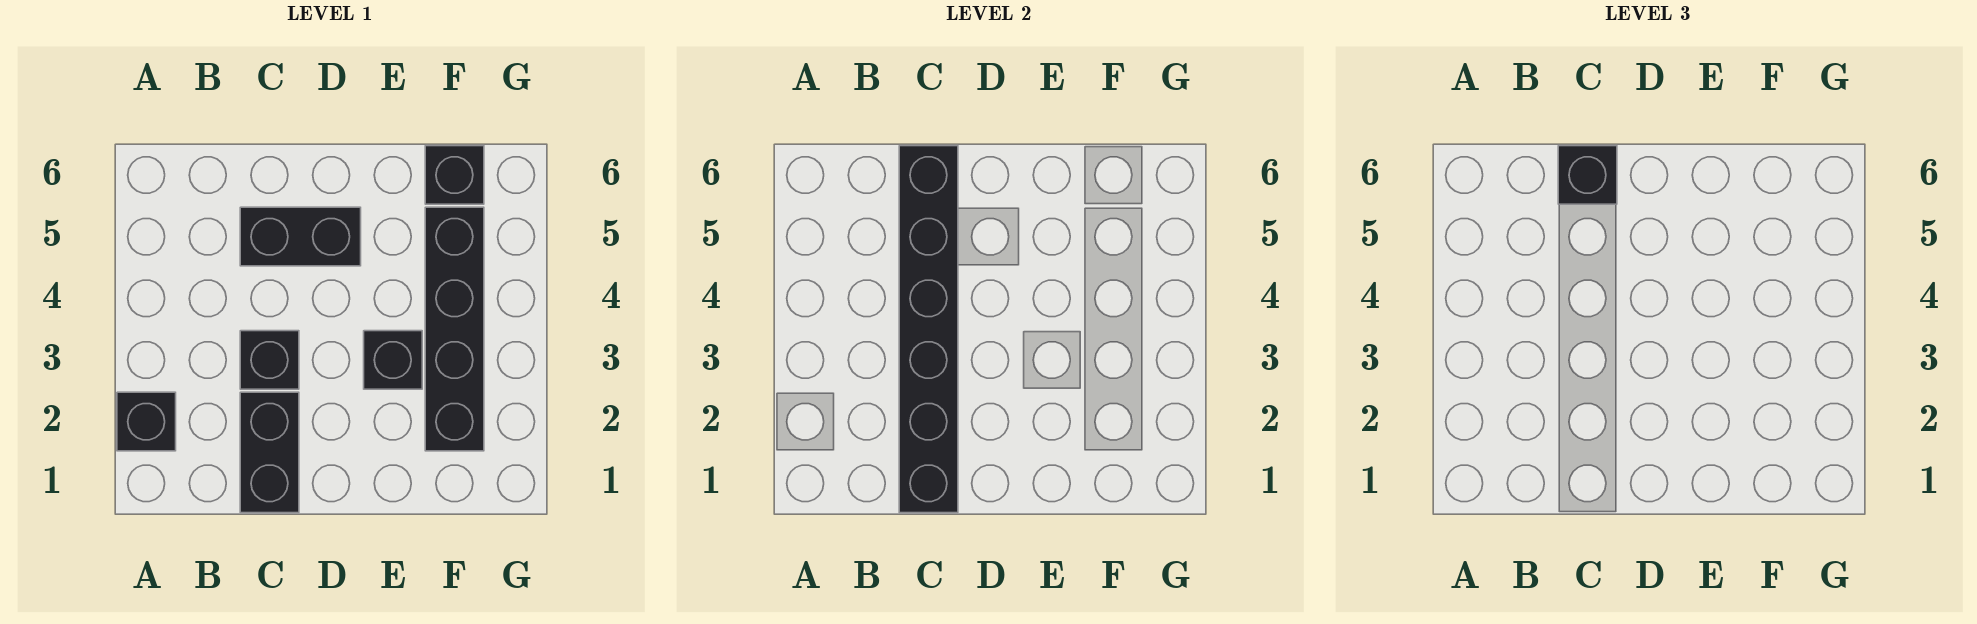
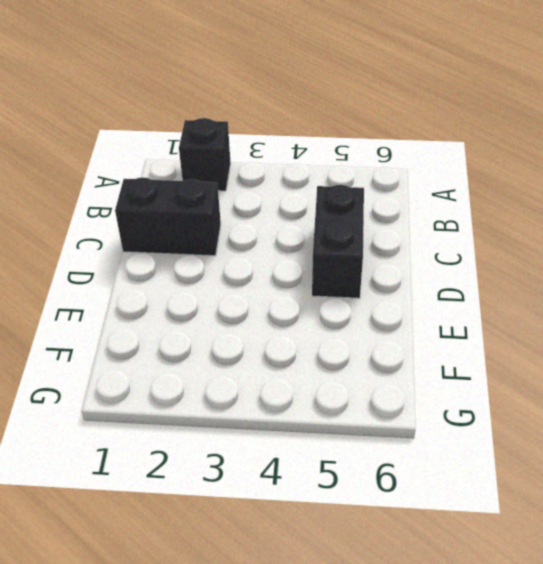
none -> black brick C3 level 1
none -> black brick E3 level 1

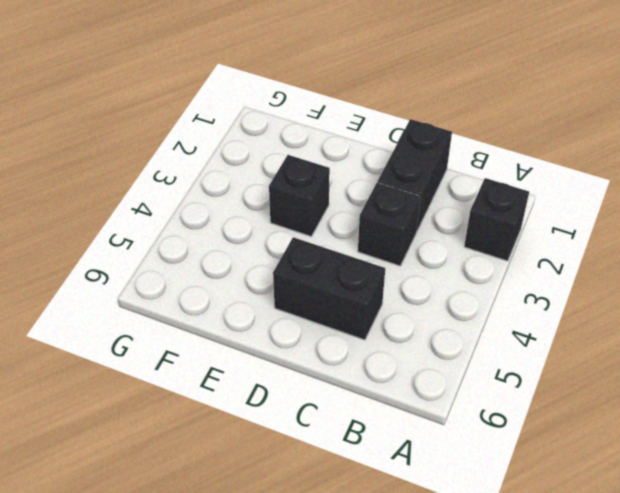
none -> black brick F2:F5 level 1
none -> black brick F6 level 1

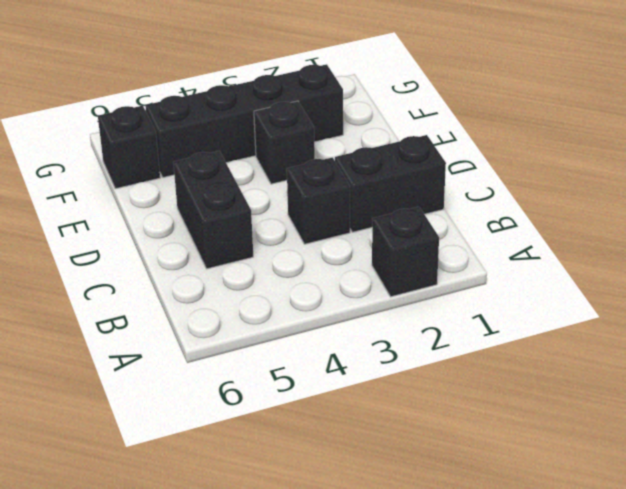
none -> black brick C1:C6 level 2
none -> black brick C6 level 3

